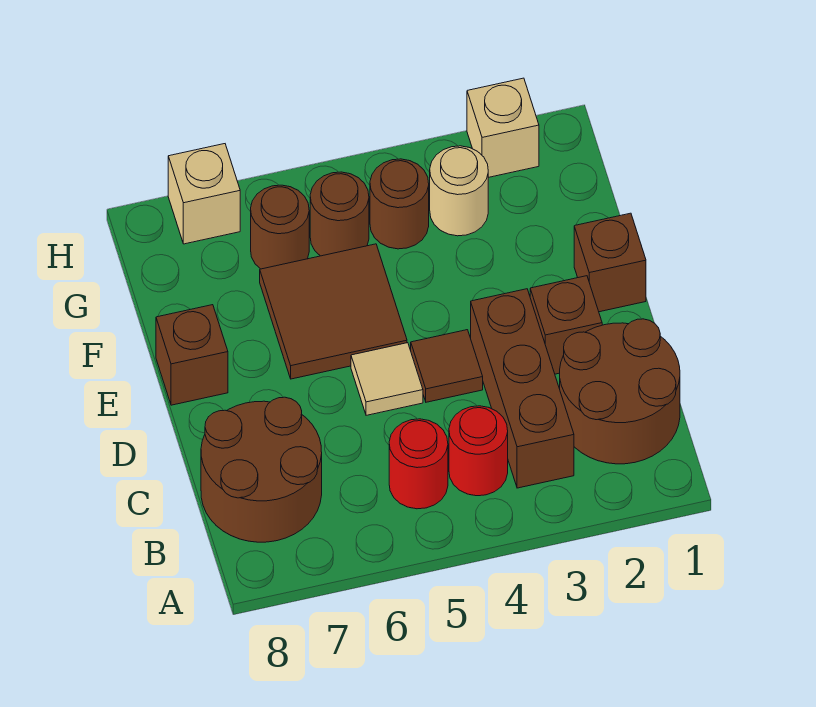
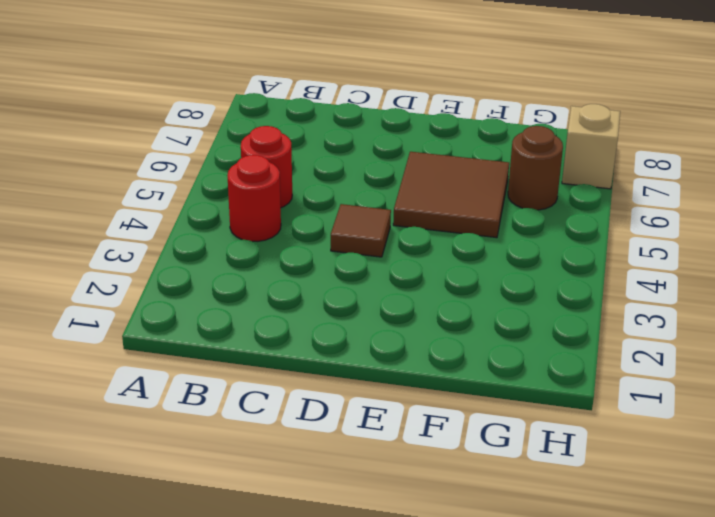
none -> brown round brick B1:C2 level 1
none -> brown brick B3:D3 level 1
none -> brown round brick B7:C8 level 1

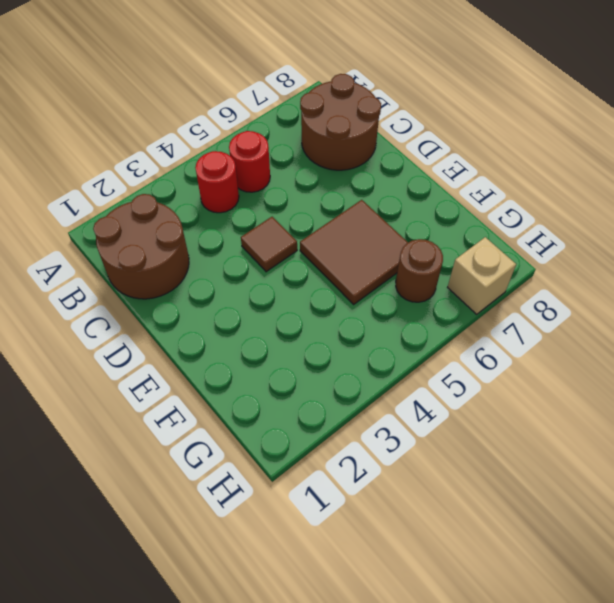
none -> brown brick B3:D3 level 1
none -> brown brick D2 level 1
none -> tan tile D5 level 1

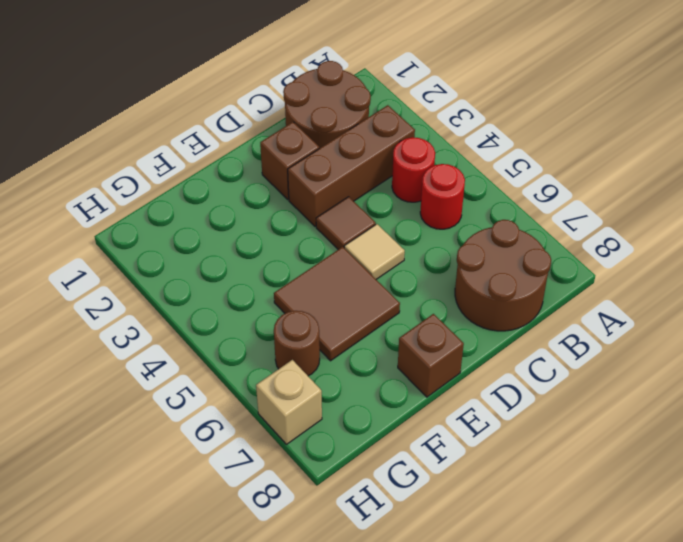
none -> brown brick E1 level 1
none -> tan round brick G3 level 1
none -> brown round brick G4 level 1

